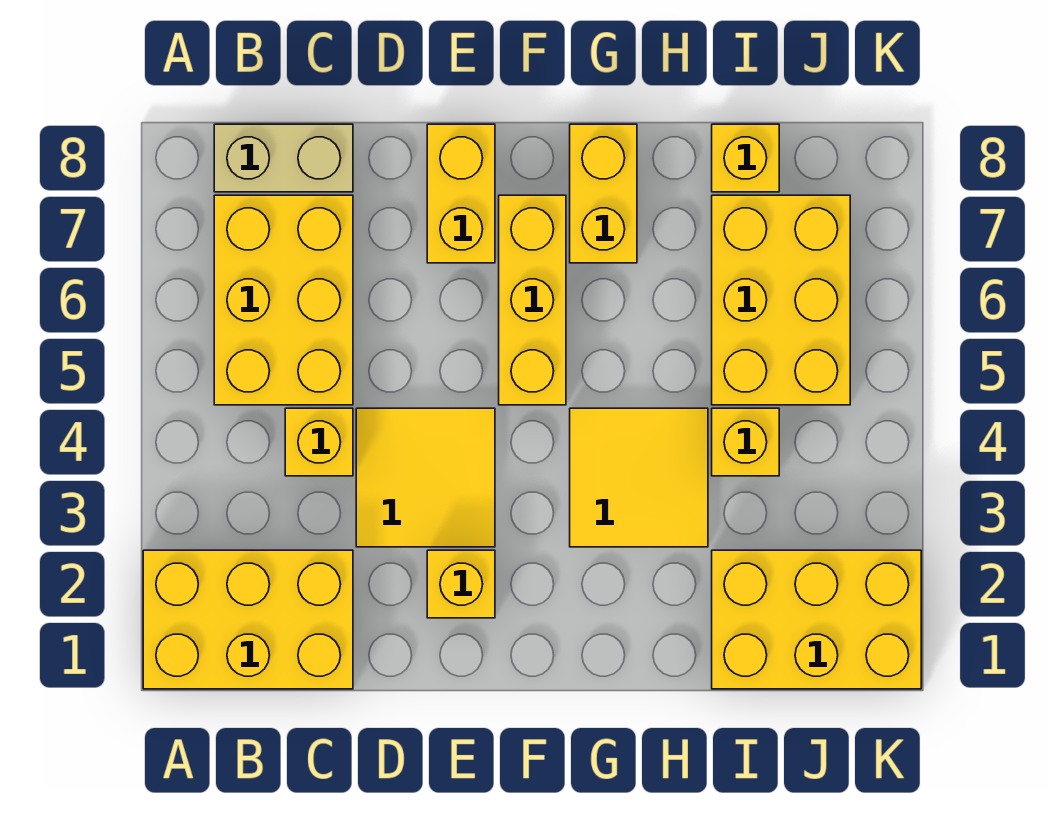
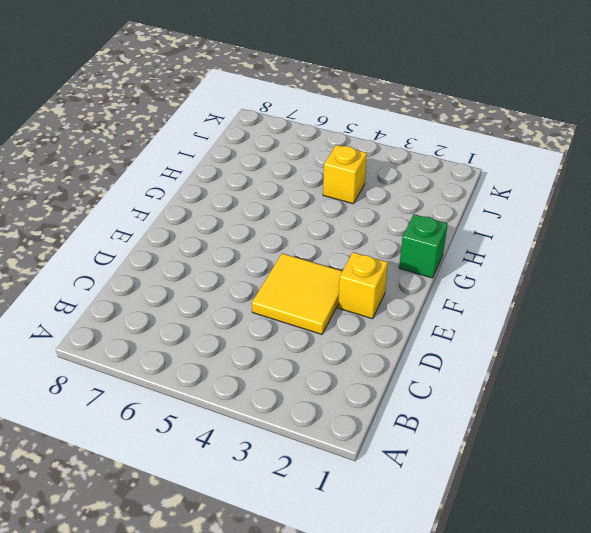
green brick G1 level 1 -> none
none -> yellow brick A1:C2 level 1
none -> yellow brick B5:C7 level 1
none -> tan brick B8:C8 level 1

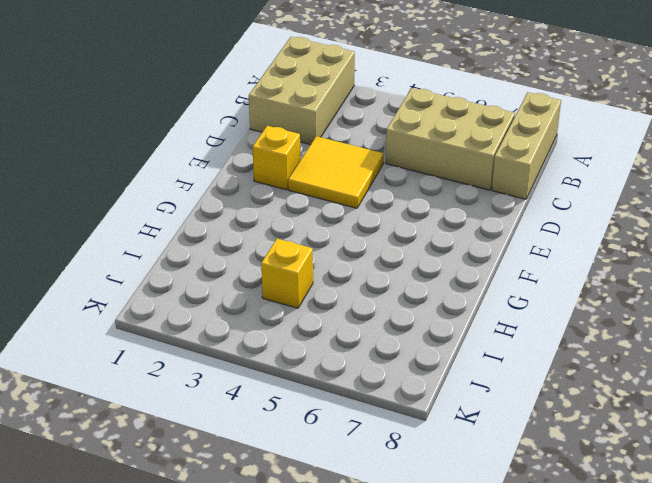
tan brick A1:C2 level 1 -> yellow brick A1:C2 level 1
tan brick A8:C8 level 1 -> tan brick B8:C8 level 1
tan brick B5:C7 level 1 -> yellow brick B5:C7 level 1
none -> yellow brick C4 level 1
none -> yellow brick E7:E8 level 1
none -> yellow brick F5:F7 level 1

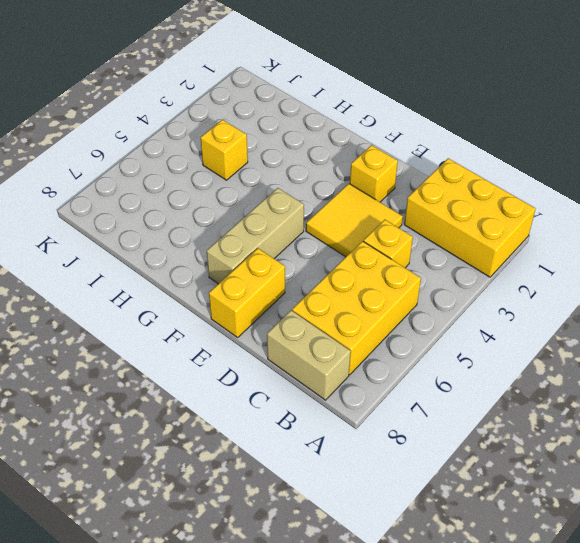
tan brick F5:F7 level 1 -> yellow brick F5:F7 level 1
none -> yellow tile G3:H4 level 1
none -> yellow brick G7:G8 level 1
none -> yellow brick I1:K2 level 1

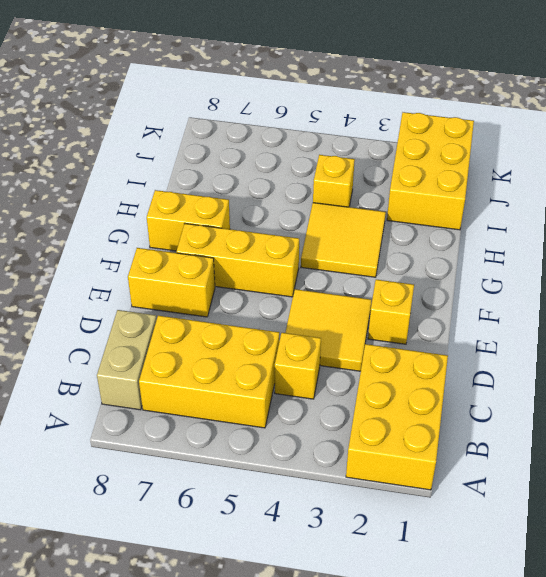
none -> yellow brick I5:J7 level 1
none -> yellow brick I8 level 1

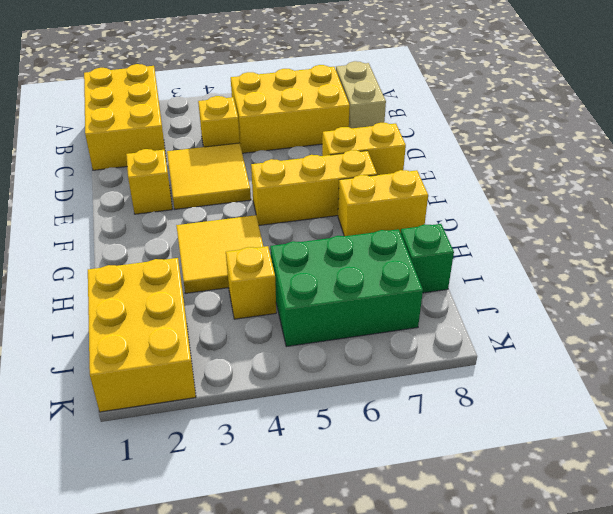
green brick I5:J7 level 1 -> yellow brick I5:J7 level 1
green brick I8 level 1 -> yellow brick I8 level 1

